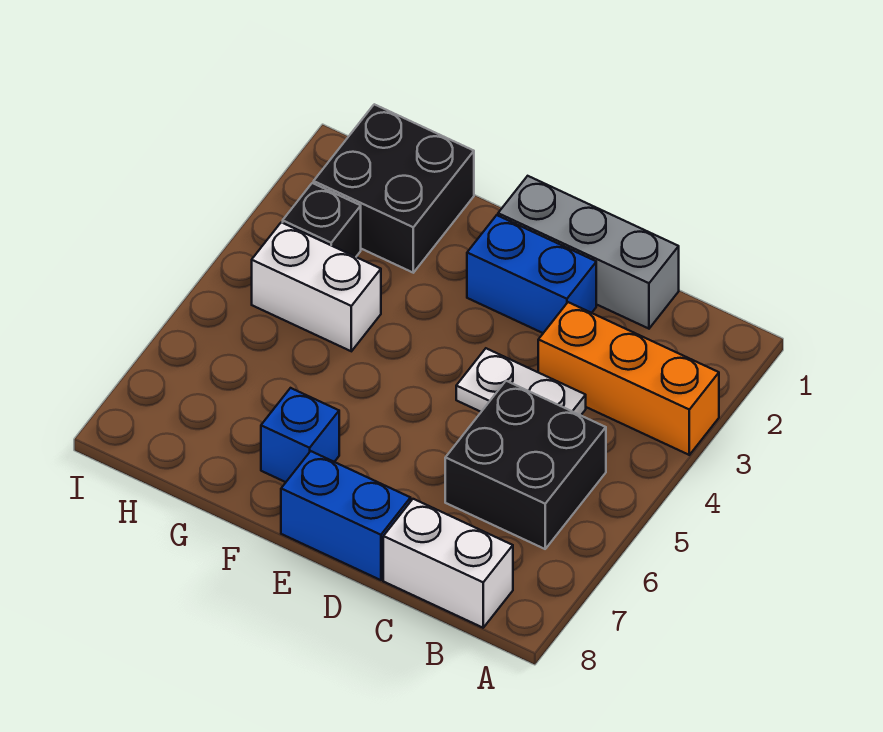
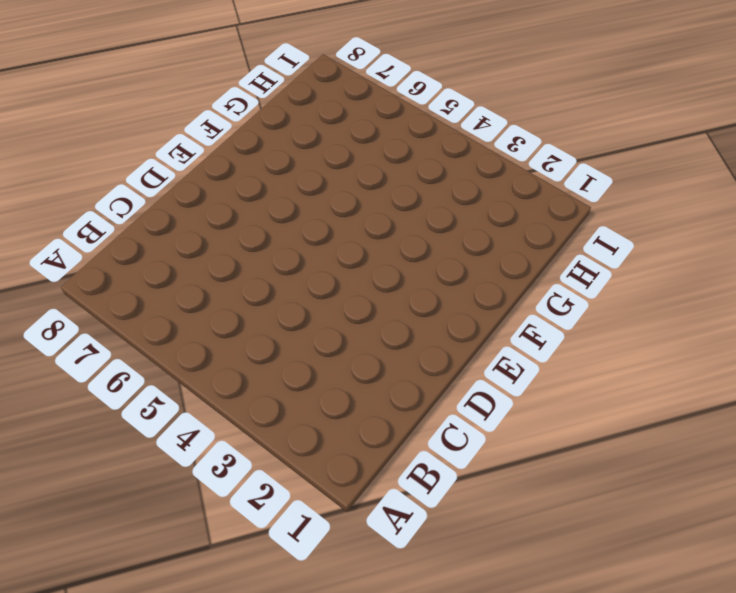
none -> orange brick A3:C3 level 1
none -> black brick B5:C6 level 1

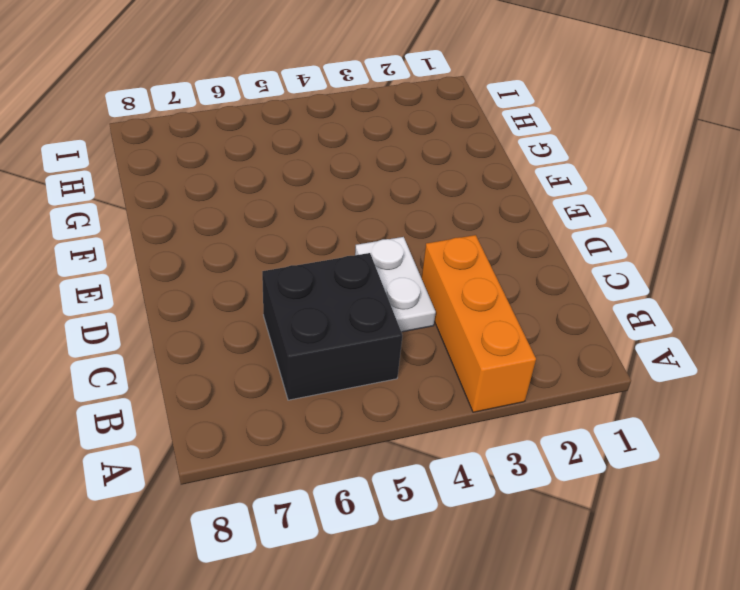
none -> white brick B8:C8 level 1
none -> grey brick C1:E1 level 1

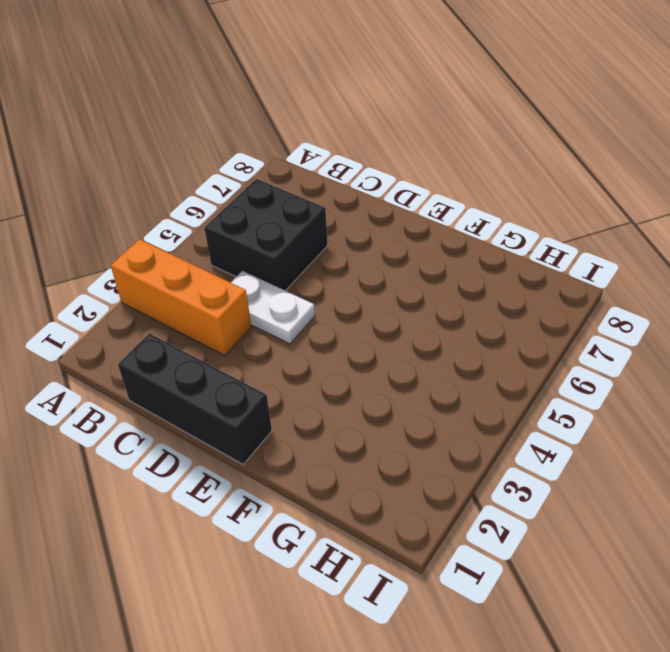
black brick C1:E1 level 1 -> grey brick C1:E1 level 1
none -> white brick B8:C8 level 1
none -> blue brick D2:E2 level 1

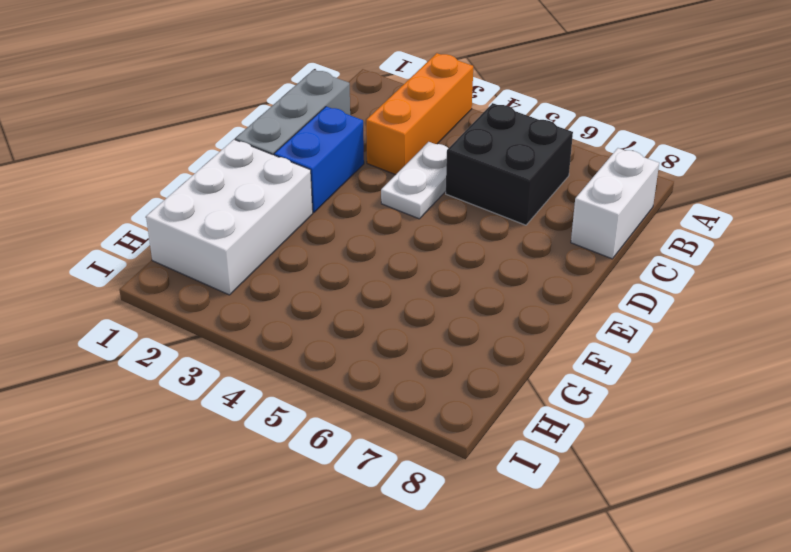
white brick F1:H2 level 1 -> black brick G1:H2 level 1
none -> blue brick D8:E8 level 1
none -> blue brick F7 level 1

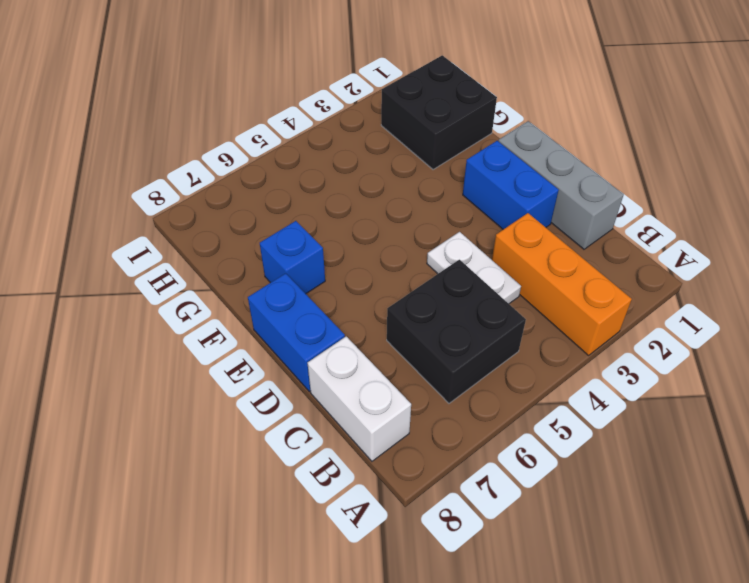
none -> white brick G4:H4 level 1
none -> black brick H3 level 1

